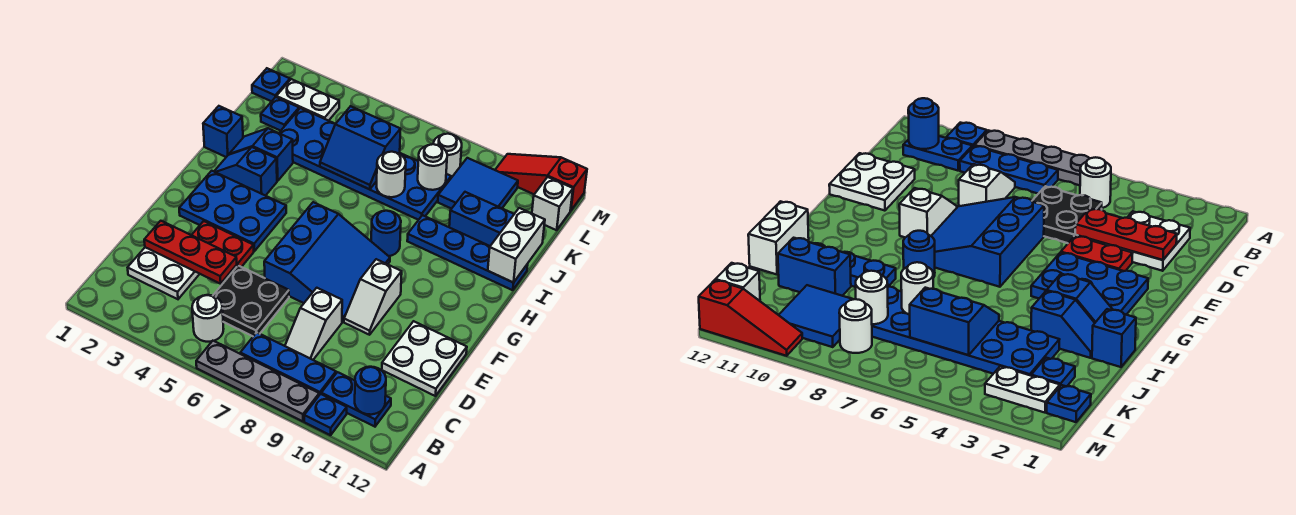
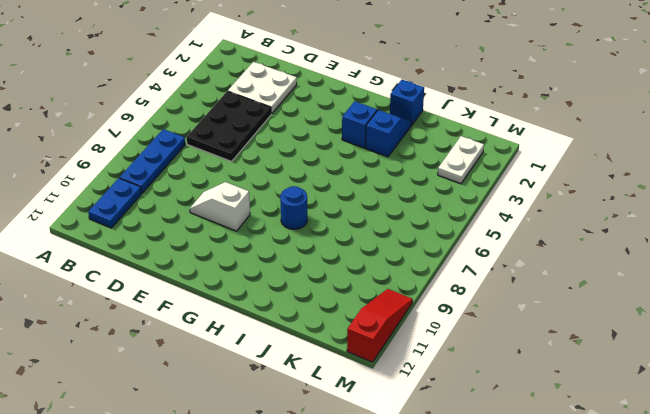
black plate C4:D6 level 1 -> black plate C5:D6 level 1
none -> grey plate A6:A9 level 1
none -> blue plate A10 level 1
none -> white round brick B5 level 1
none -> white slope C8:D8 level 1 top D

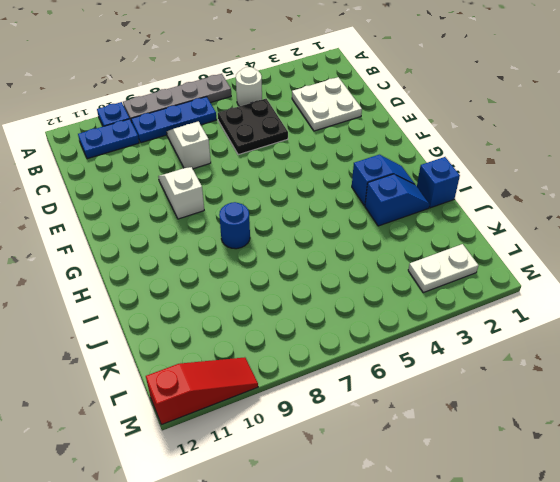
none -> white plate D11:E12 level 1
none -> red plate E3:E4 level 1
none -> blue slope E6:G8 level 1 top 6
none -> blue plate F2:G4 level 1

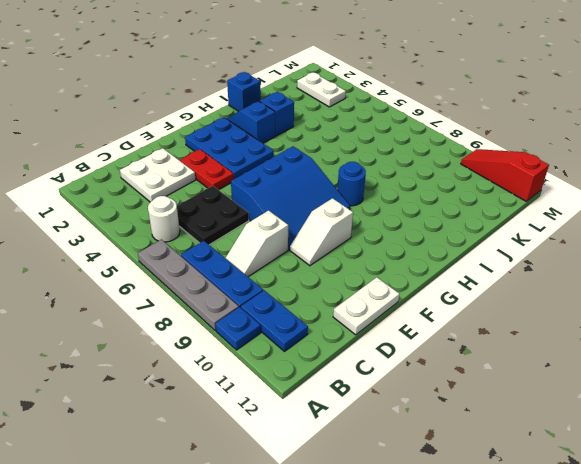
white plate D12:E12 level 1 -> white plate D11:E12 level 1
none -> blue plate I9:I12 level 1
none -> blue plate J3:K8 level 1
none -> blue brick J10:J11 level 1
none -> blue plate K2 level 1

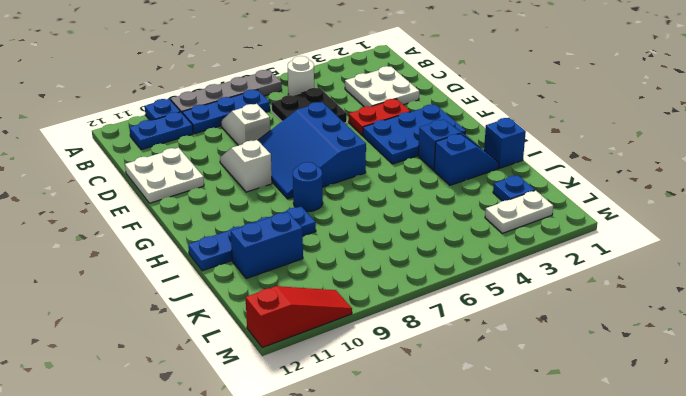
none -> blue plate J3:K8 level 1
none -> blue tile K9:L10 level 1
none -> blue plate L1 level 1
none -> white round brick L8 level 1

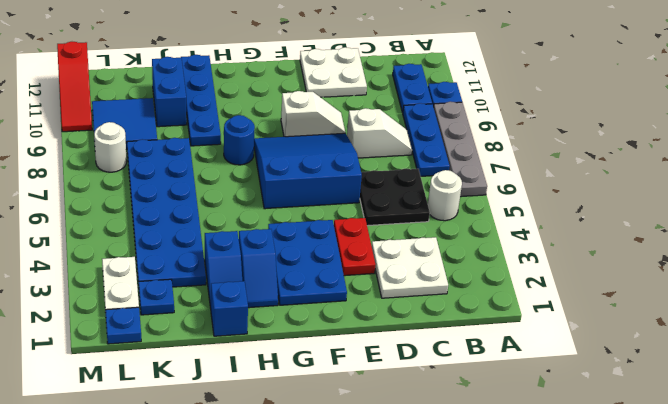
none -> white brick L12 level 1
none -> blue round brick B11 level 2
none -> red plate D2:D4 level 2
none -> white brick I12:J12 level 2

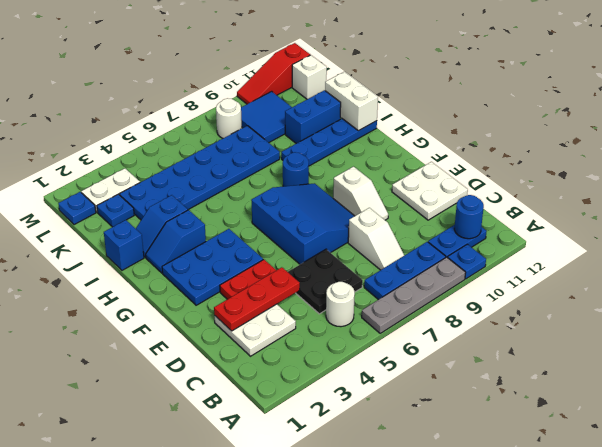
none -> blue slope J5:K6 level 2 top K
none -> white round brick J7 level 2
none -> white round brick K8 level 2

